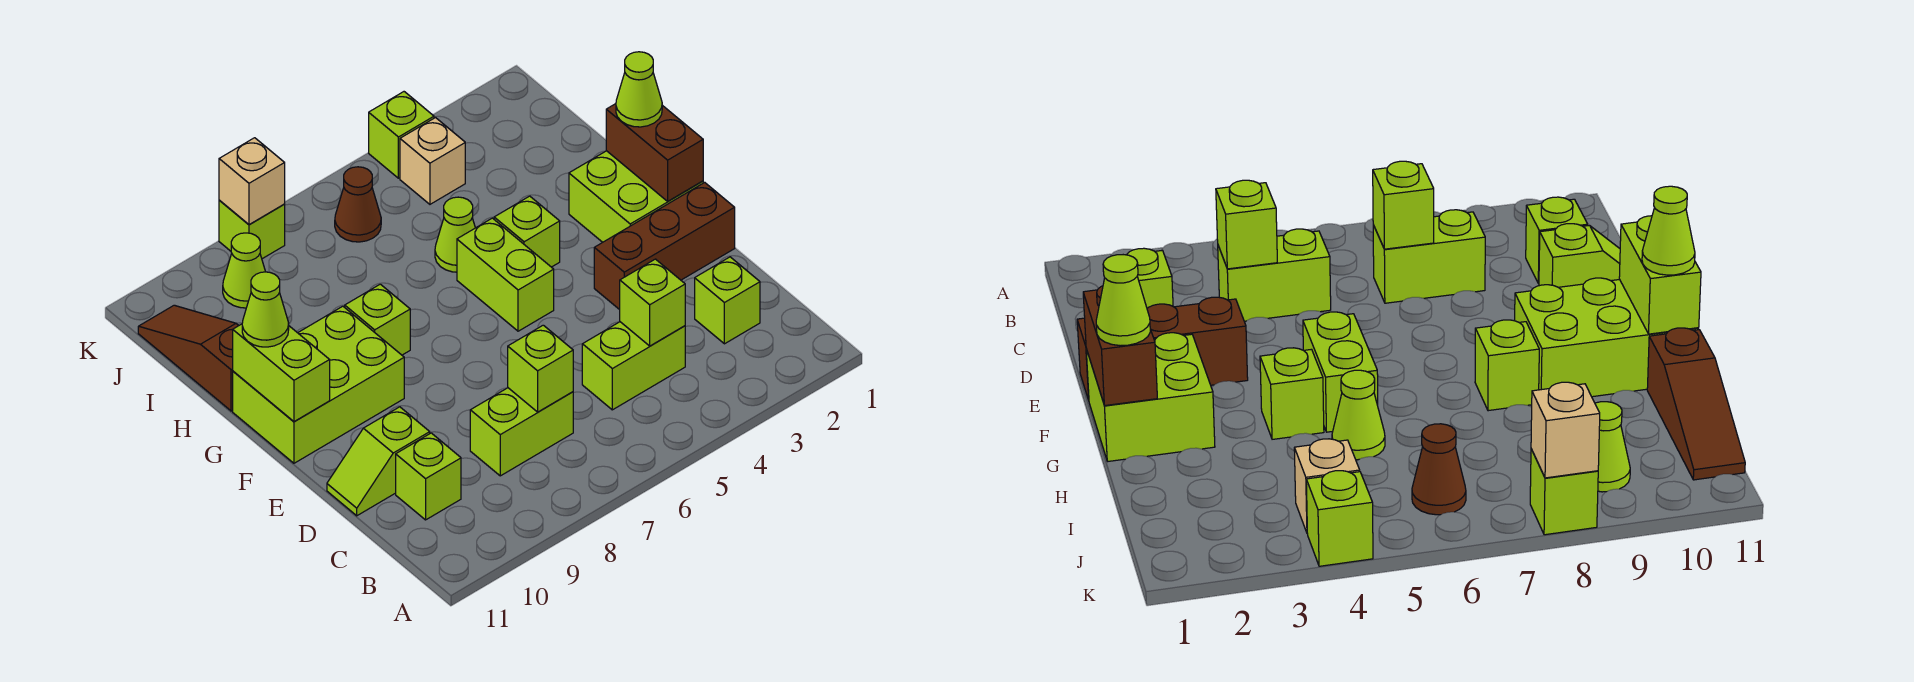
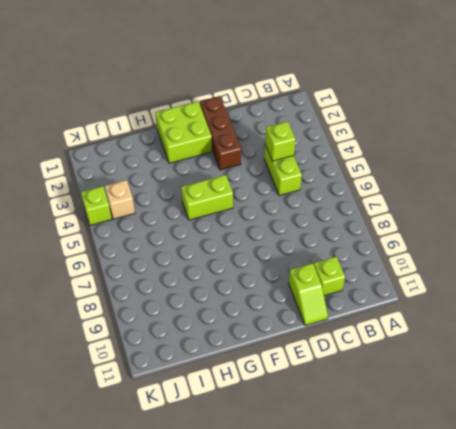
none -> lime brick C2 level 1
none -> lime brick C7:C8 level 1
none -> lime brick F9:G11 level 1

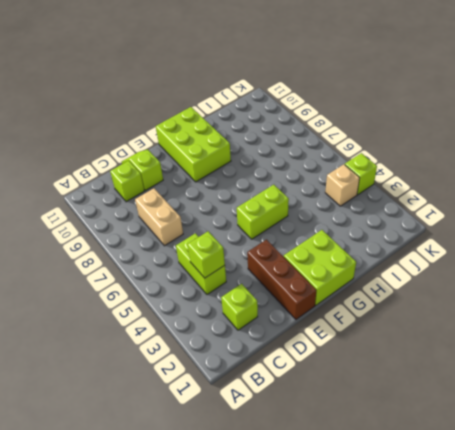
tan brick C7:C8 level 1 -> lime brick C7:C8 level 1
none -> lime brick G4 level 1
none -> lime brick G8 level 1
none -> lime cone H5 level 1

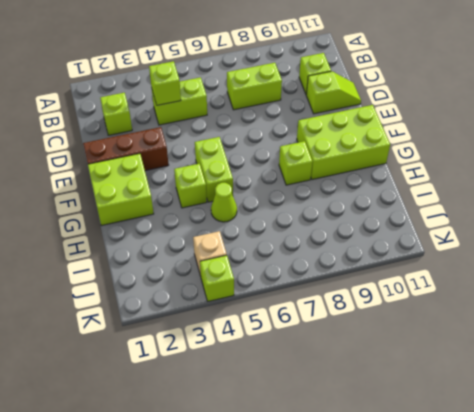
none -> brown slope H11:J11 level 1 top H
none -> brown cone J6 level 1
none -> lime cone J9 level 1

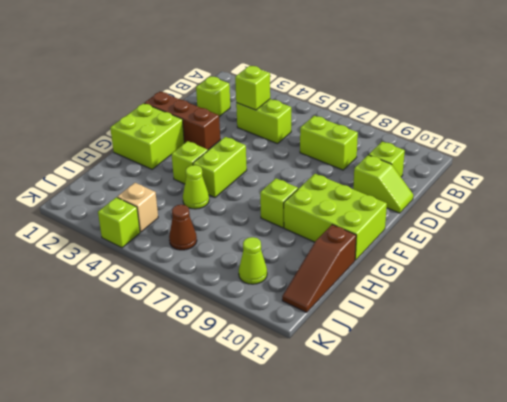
none -> lime brick K8 level 1
none -> lime brick C7 level 2
none -> brown brick F1:G1 level 2

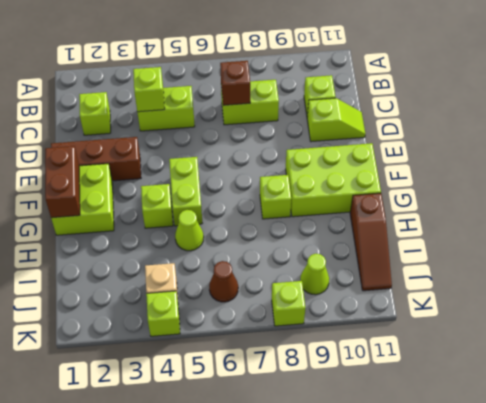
brown brick C7 level 2 -> lime brick C7 level 2
none -> lime brick F11:G11 level 2
none -> tan brick K8 level 2
none -> lime cone G1 level 3

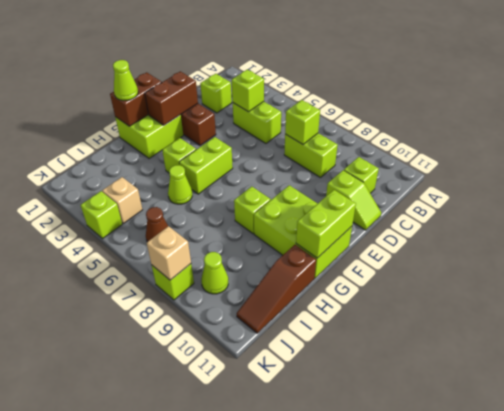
brown brick E2:F2 level 2 -> none
none -> lime cone G11 level 3

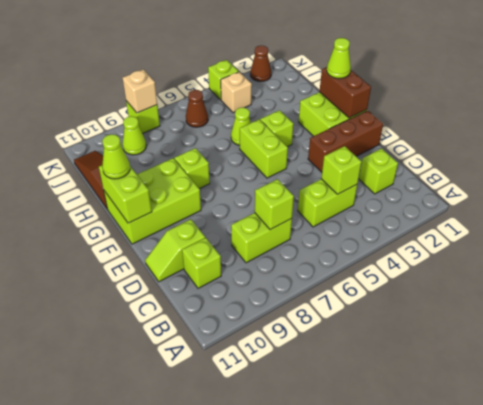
brown cone K2 level 1 -> none

